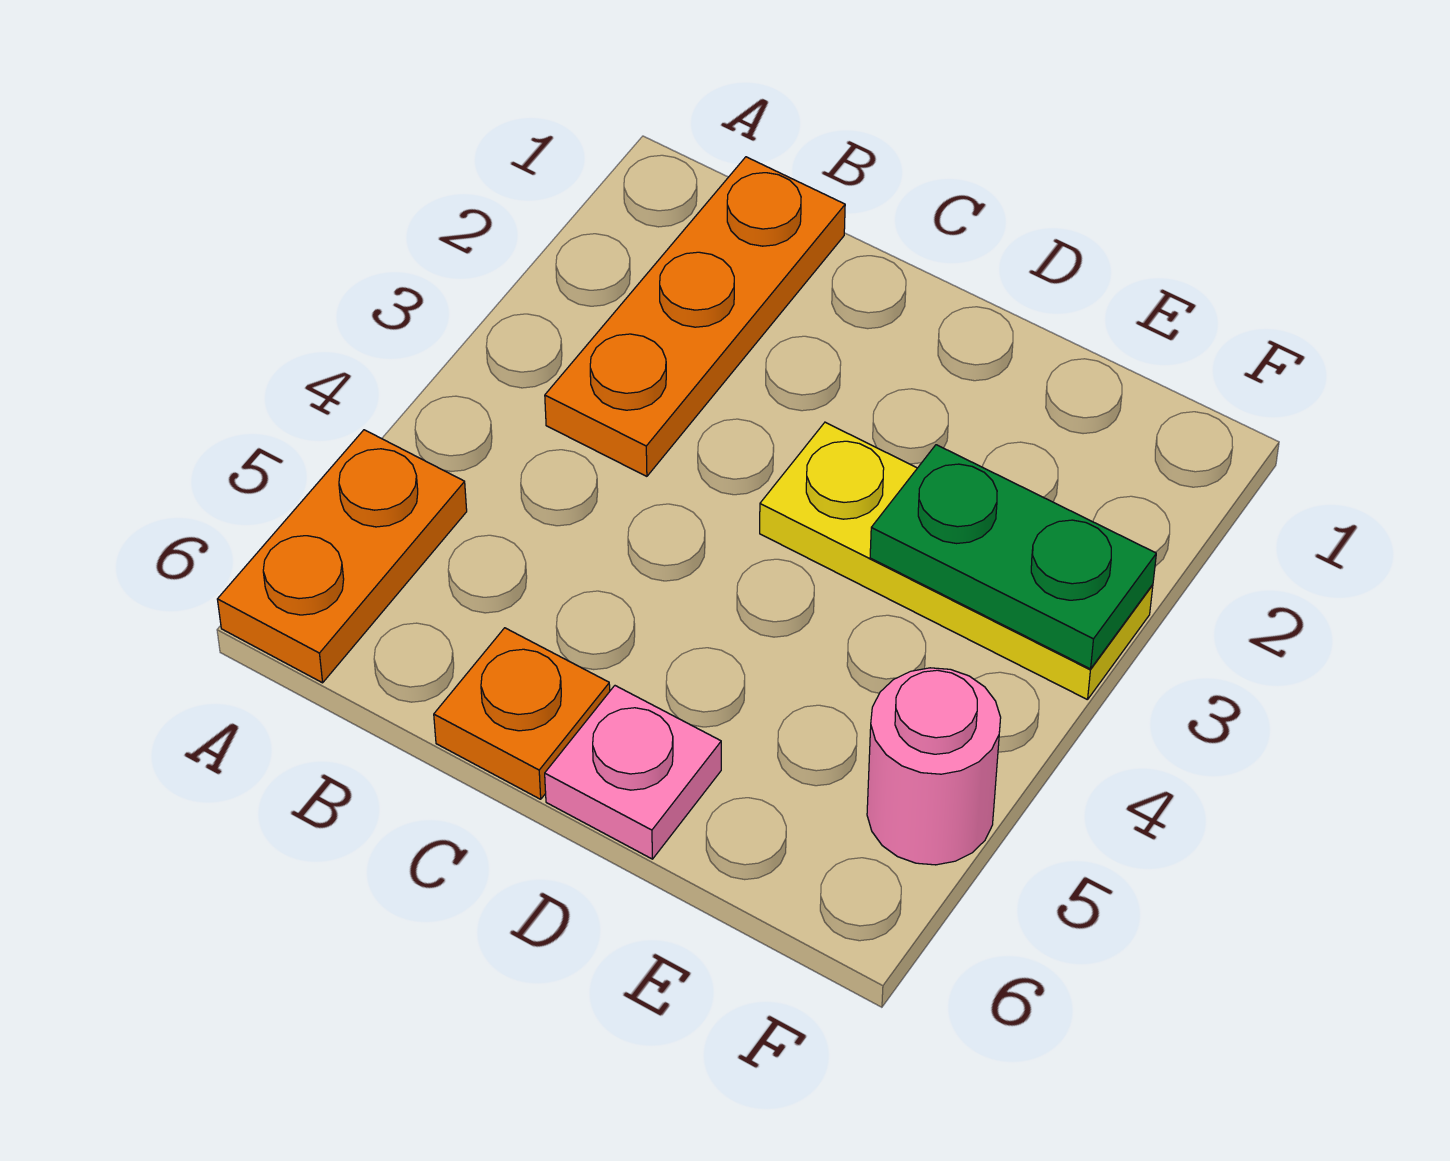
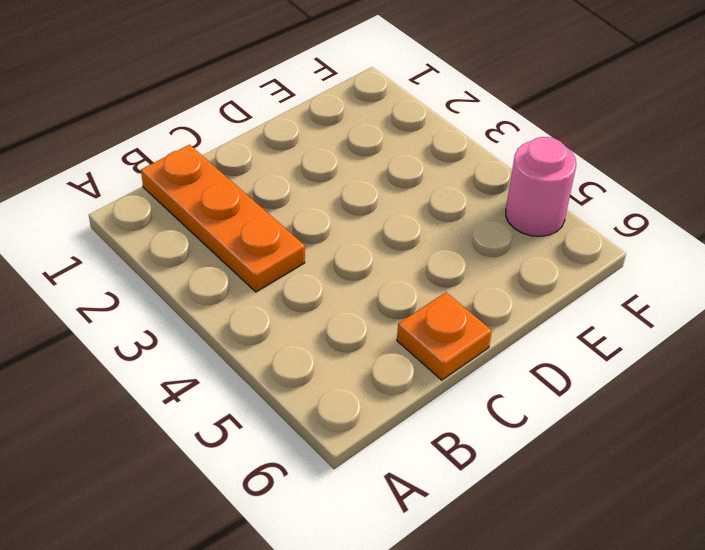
none -> orange plate A5:A6 level 1
none -> yellow plate D3:F3 level 1

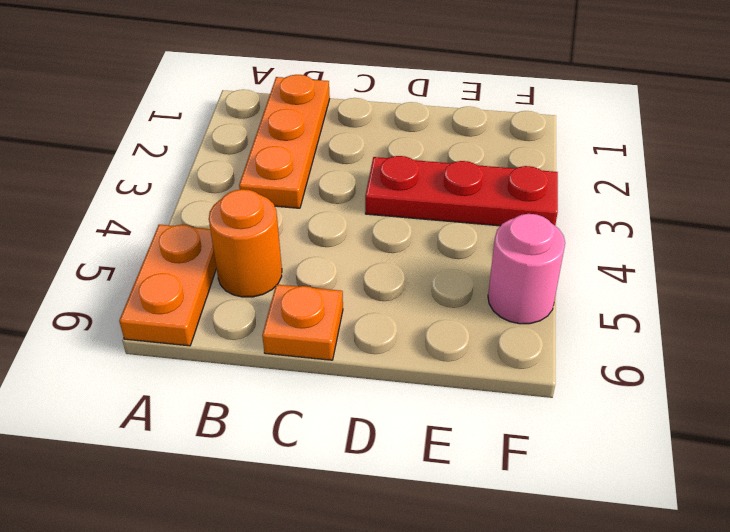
orange round brick B5 level 1 -> none
red plate D3:F3 level 1 -> yellow plate D3:F3 level 1
none -> pink plate D6 level 1
none -> green plate E3:F3 level 2

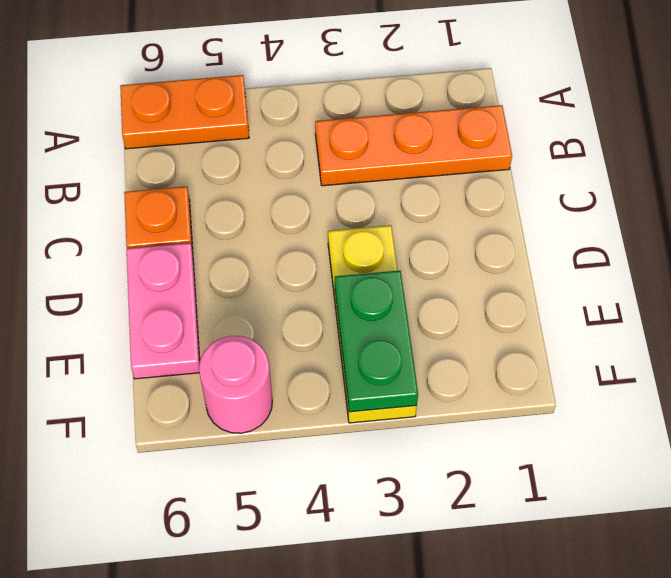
pink plate D6:E6 level 1 -> pink plate D6 level 1

